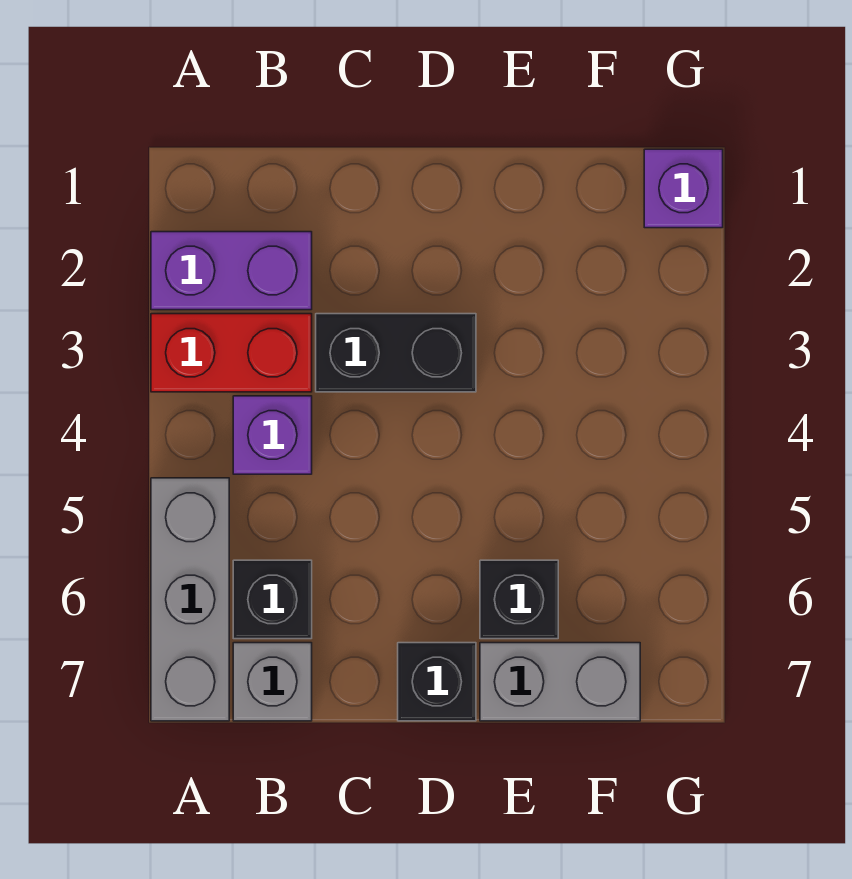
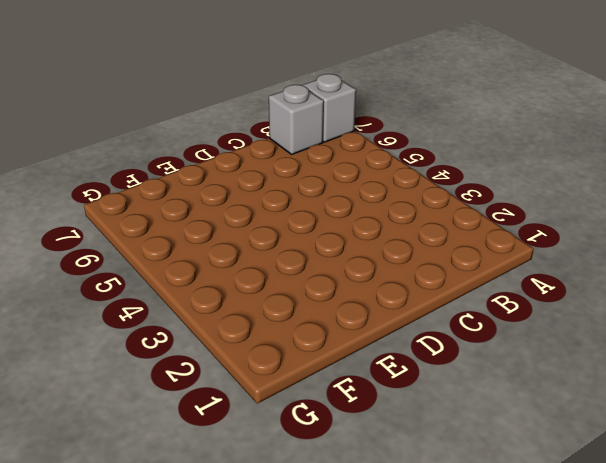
grey brick A7 level 1 -> grey brick A5:A7 level 1
none -> purple brick A2:B2 level 1
none -> red brick A3:B3 level 1

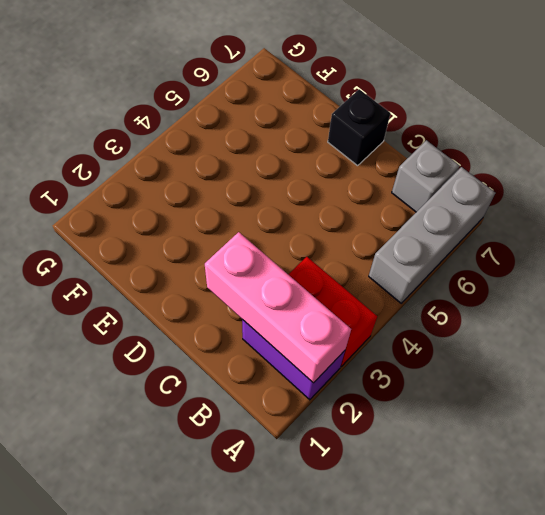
pink brick A2:C2 level 2 -> none
none -> purple brick B4 level 1
none -> black brick B6 level 1

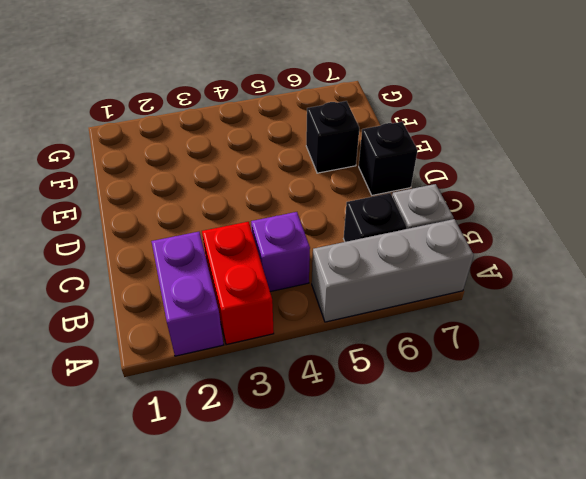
none -> black brick C3:D3 level 1
none -> grey brick E7:F7 level 1

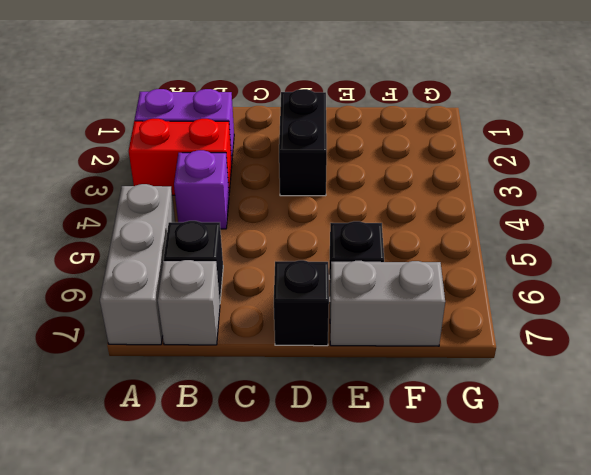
black brick D2:D3 level 1 -> black brick C3:D3 level 1
none -> purple brick G1 level 1

